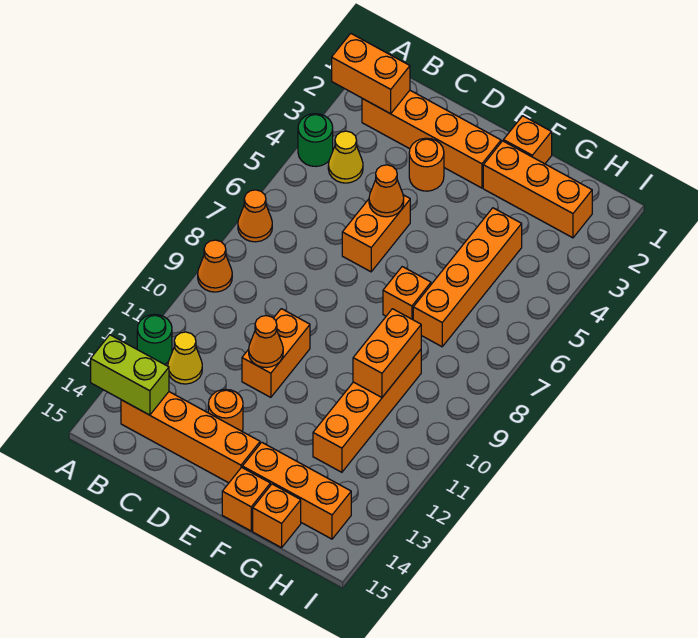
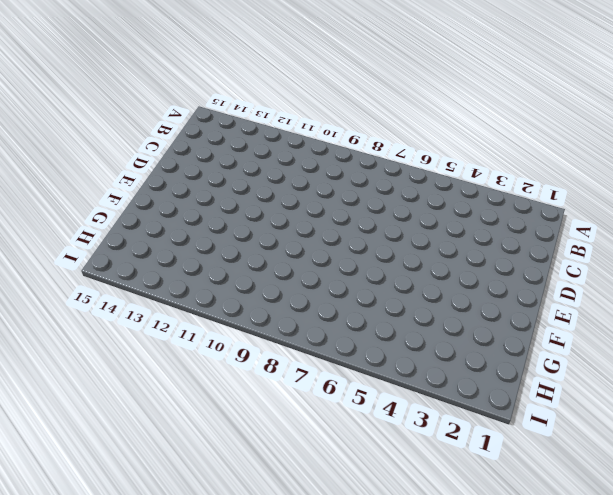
none -> green round brick A4 level 1
none -> orange cone A7 level 1
none -> orange cone A9 level 1

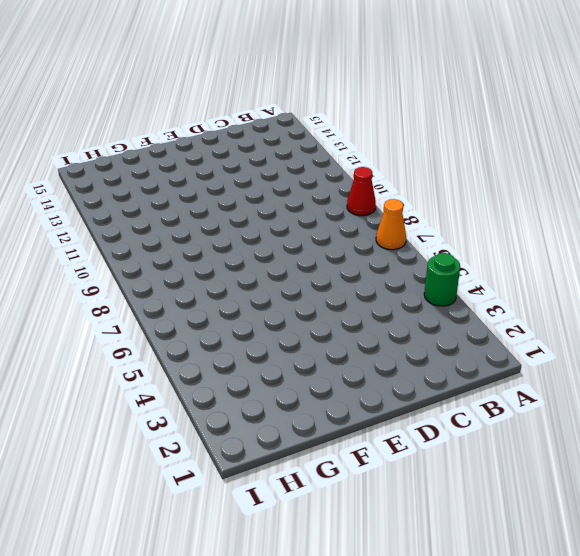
red cone A9 level 1 -> orange cone A9 level 1
none -> green round brick A12 level 1
none -> orange brick B2:E2 level 1
none -> yellow cone B4 level 1

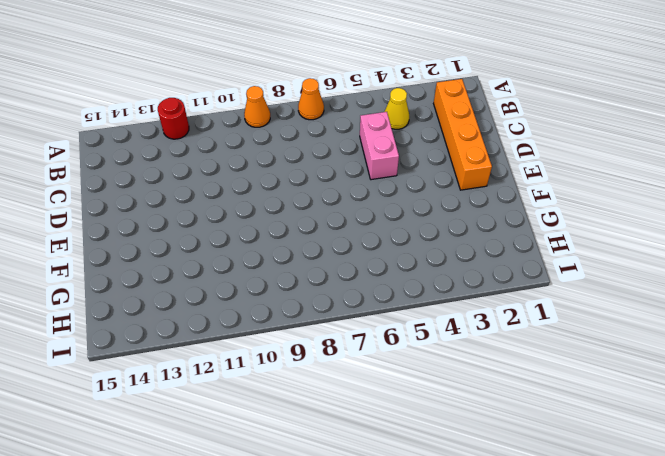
red round brick A12 level 1 -> green round brick A12 level 1
pink brick C5:D5 level 1 -> orange brick D5:D6 level 1
none -> green round brick A4 level 1
none -> yellow cone B12 level 1
none -> orange brick B14:E14 level 1

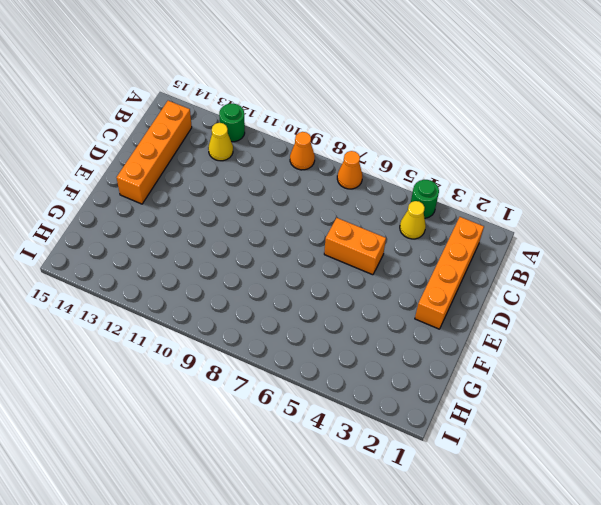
none -> orange round brick D3 level 1
none -> orange brick D10:D11 level 1
none -> orange round brick D13 level 1

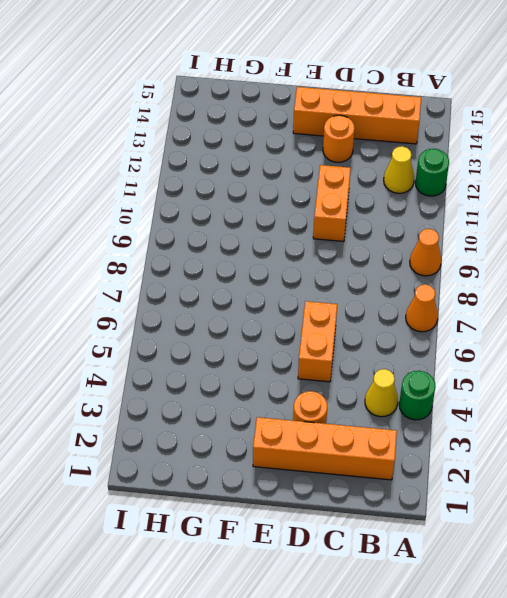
none -> orange brick F1 level 1
none -> orange brick F2:H2 level 1
none -> orange brick F7 level 1

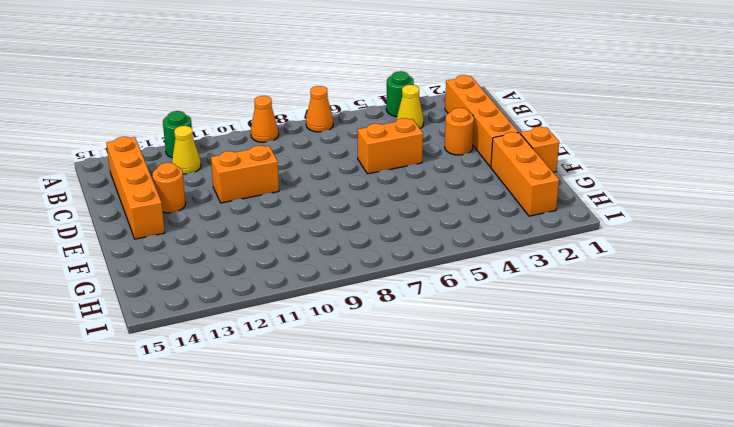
none -> orange brick F7 level 1
none -> orange brick F14:H14 level 1
none -> orange brick F15 level 1

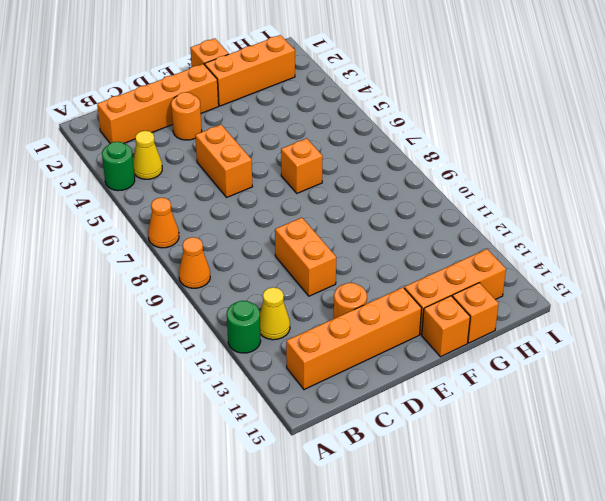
none -> orange brick G4:G7 level 1
none -> orange brick G9:G12 level 1
none -> orange brick A2:B2 level 2

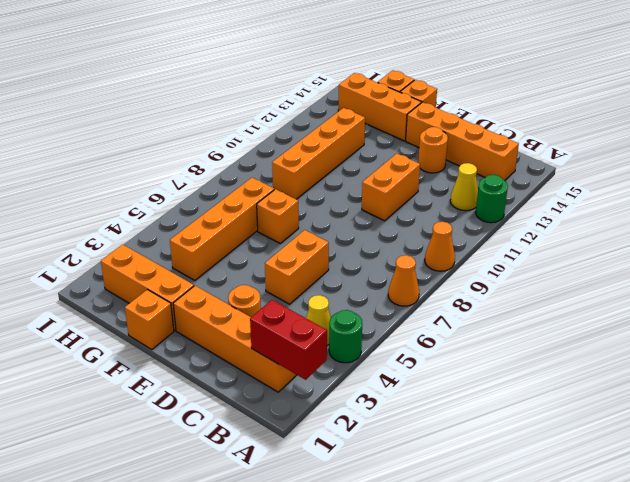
red brick A2:B2 level 2 -> orange brick A2:B2 level 2
none -> lime brick A14:B14 level 2
none -> orange cone D5 level 2
none -> orange cone D11 level 2

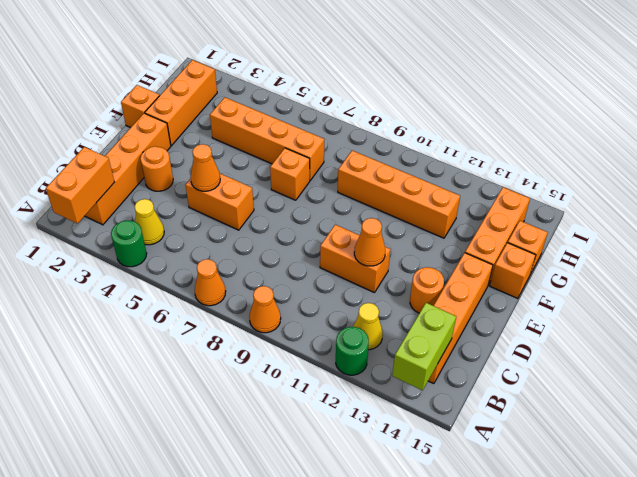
none -> orange brick G9:G10 level 2

